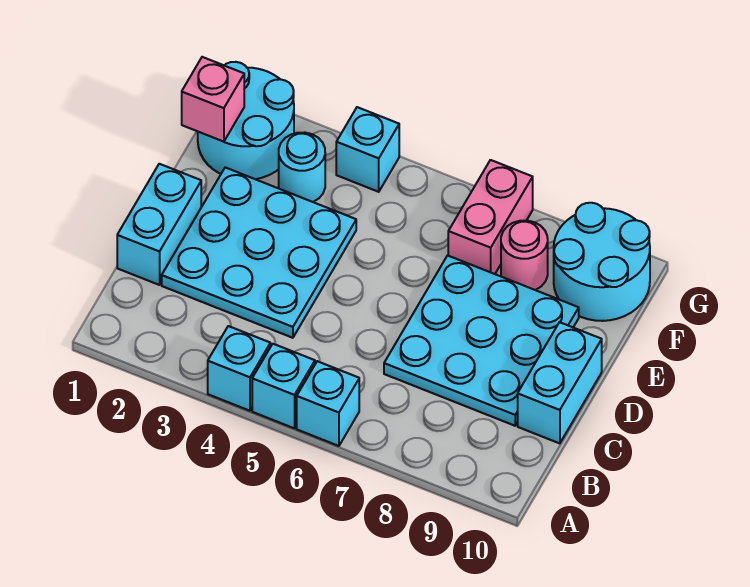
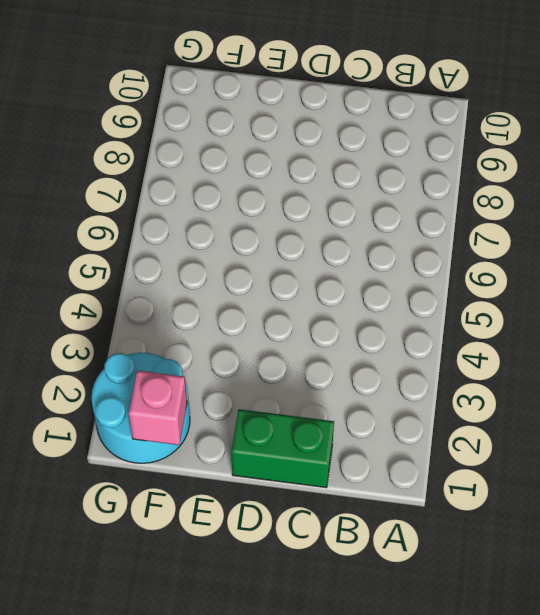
green brick C1:D1 level 1 -> cyan brick C1:D1 level 1
none -> cyan brick A4 level 1
none -> cyan brick A5 level 1
none -> cyan brick A6 level 1

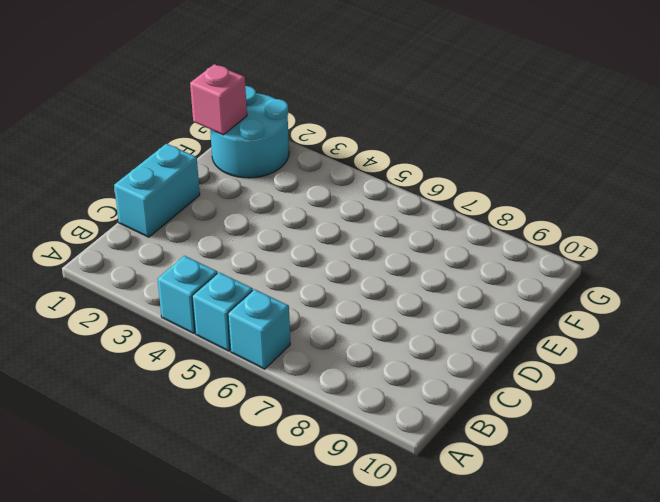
none -> cyan plate C2:E4 level 1
none -> cyan plate C7:E9 level 1
none -> cyan brick C10:D10 level 1

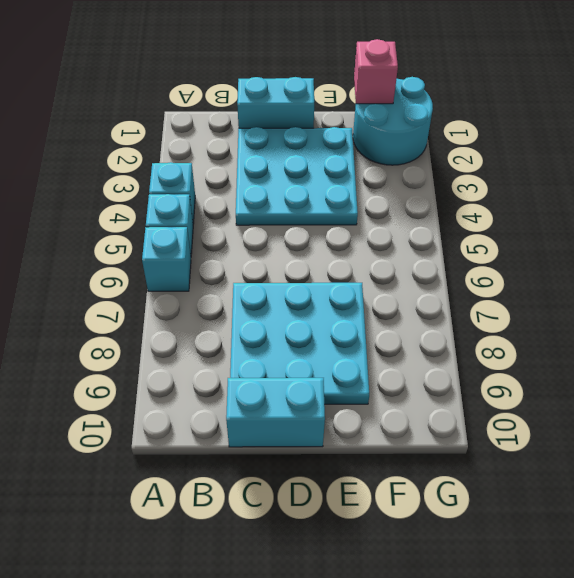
none -> cyan round brick F3 level 1
none -> pink brick F7:G7 level 1
none -> pink round brick F8 level 1

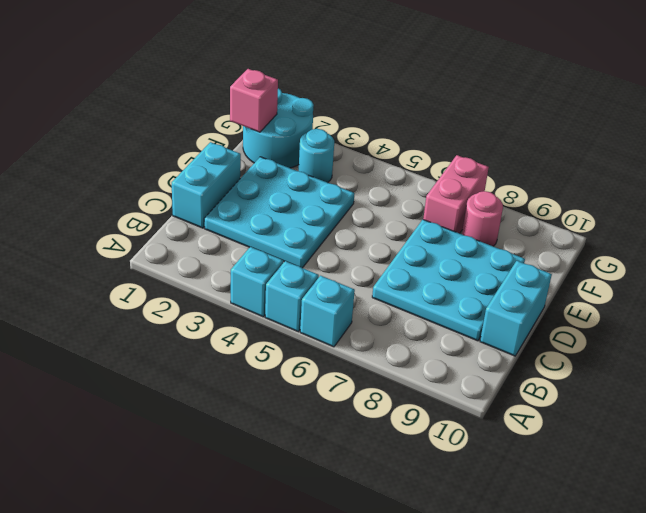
none -> cyan round brick F9:G10 level 1
none -> cyan brick G4 level 1

